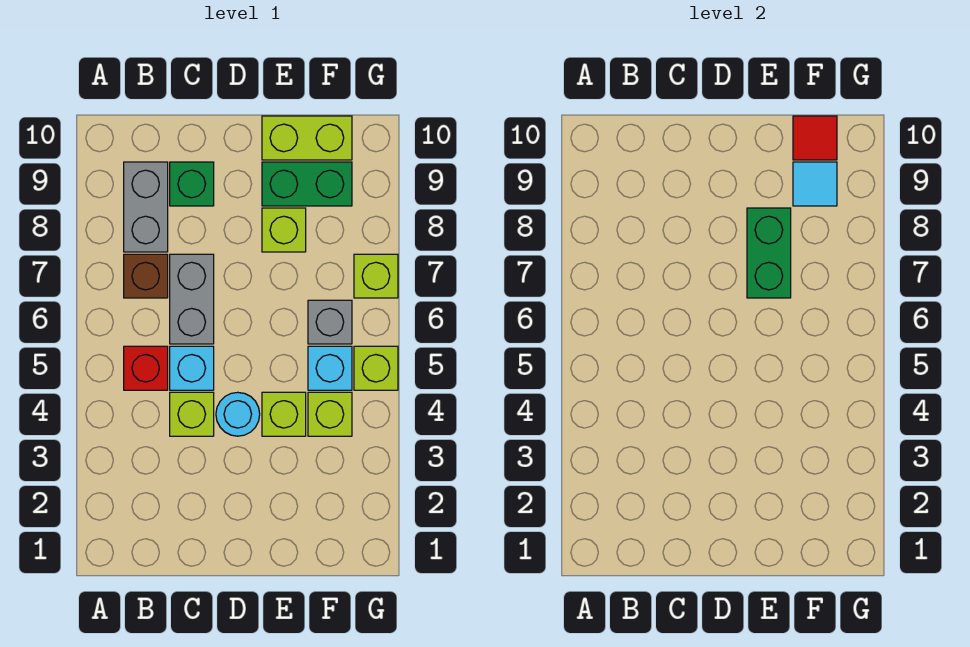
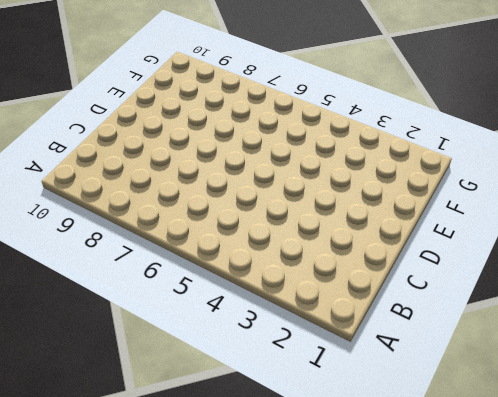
none -> red brick B5 level 1
none -> brown brick B7 level 1
none -> grey brick B8:B9 level 1

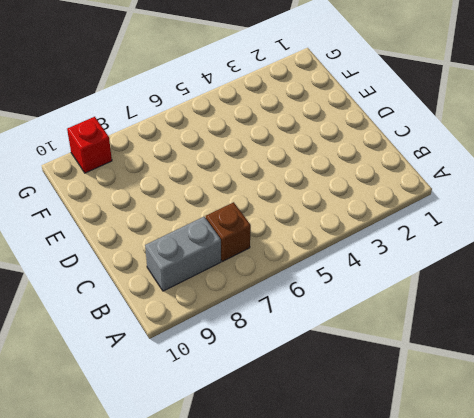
red brick G9 level 1 -> red brick B5 level 1
none -> lime brick C4 level 1
none -> cyan brick C5 level 1
none -> grey brick C6:C7 level 1

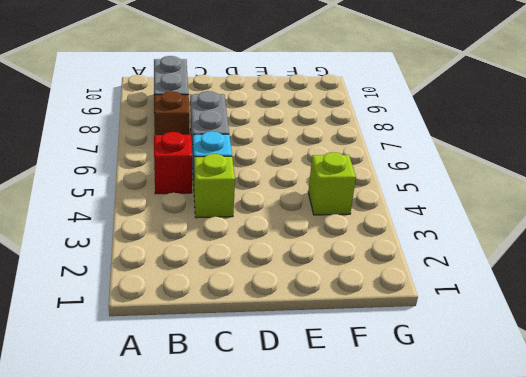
none -> green brick C9 level 1
none -> cyan round brick D4 level 1
none -> lime brick E4 level 1

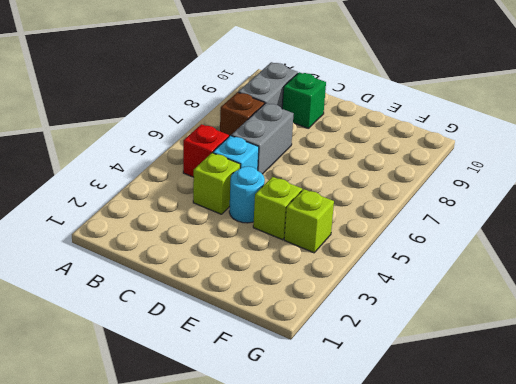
none -> lime brick E8 level 1
none -> green brick E9:F9 level 1
none -> lime brick E10:F10 level 1

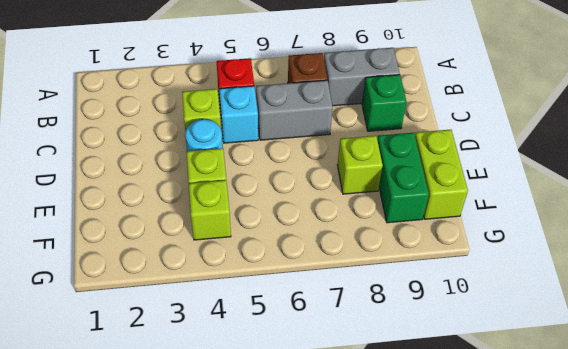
none -> cyan brick F5 level 1
none -> grey brick F6 level 1
none -> lime brick G5 level 1

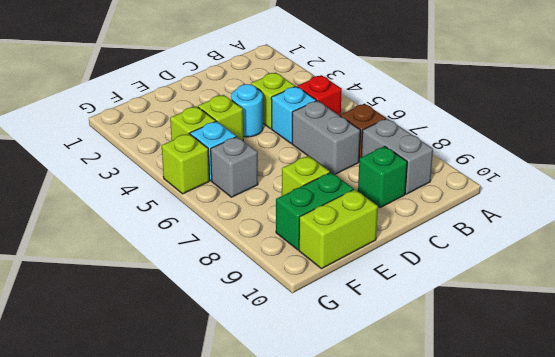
none -> lime brick G7 level 1
none -> green brick E7:E8 level 2
none -> cyan tile F9 level 2

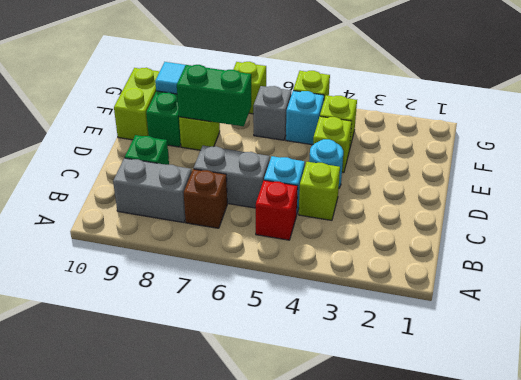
none -> red tile F10 level 2

